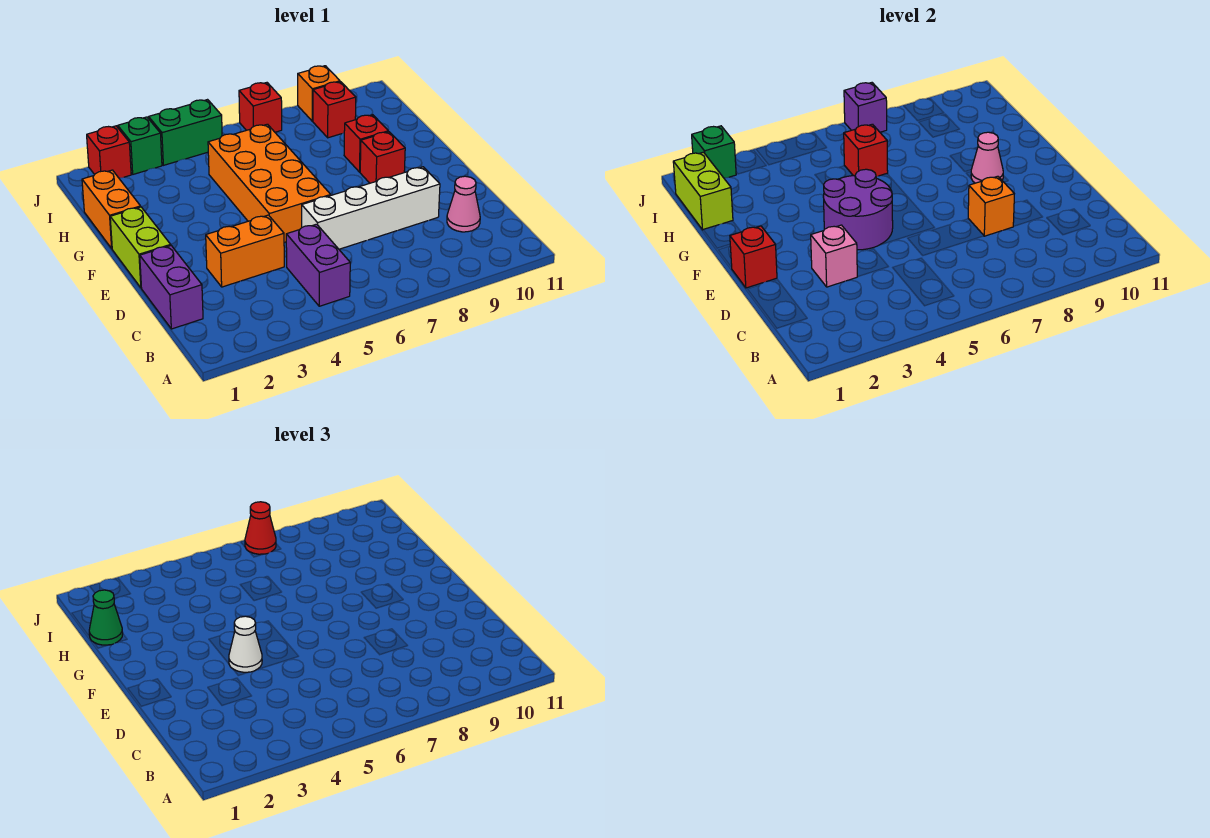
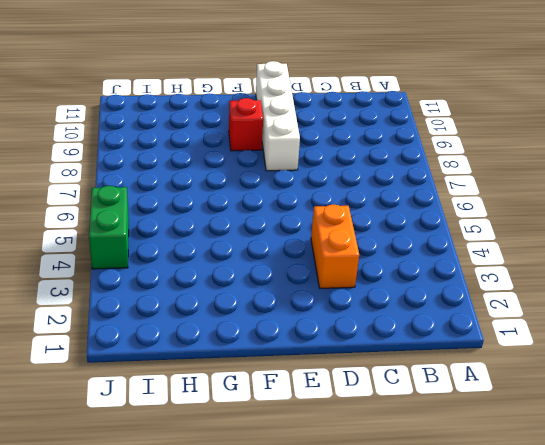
white brick E8:E11 level 1 -> white brick D6:D9 level 1
none -> purple brick B5:C5 level 1
none -> purple brick C1:D1 level 1
none -> pink cone C10 level 1

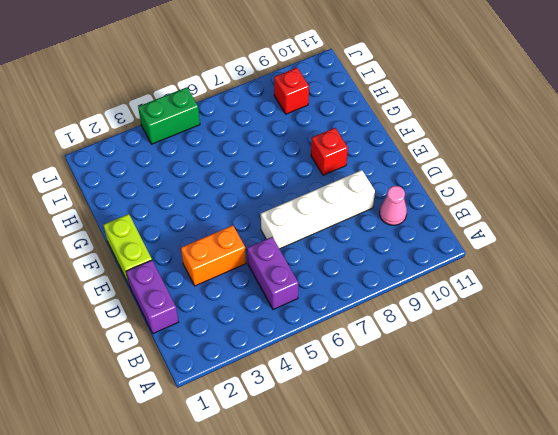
none -> orange brick E5:H6 level 1
none -> orange brick G1:H1 level 1
none -> red brick G9 level 1

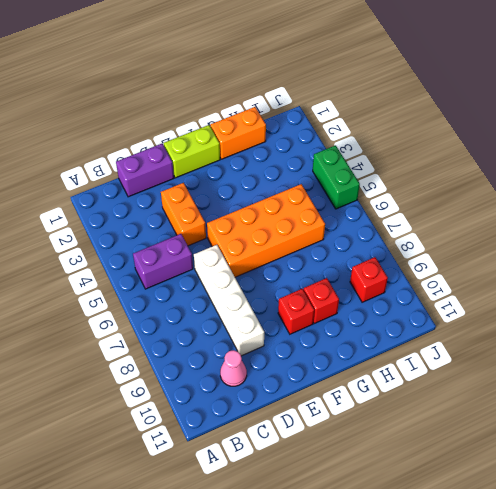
none -> red brick J2 level 1
none -> green brick J3 level 1
none -> red brick J7 level 1

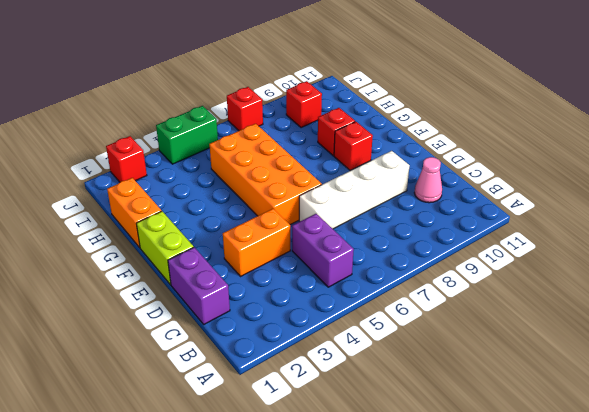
none -> green brick J3 level 1
none -> orange brick J9 level 1
none -> pink brick D3 level 2

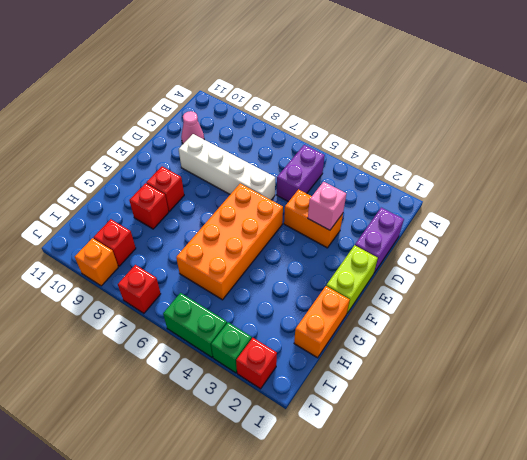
none -> orange brick D8 level 2
none -> red brick E1 level 2
none -> purple round brick E4:F5 level 2

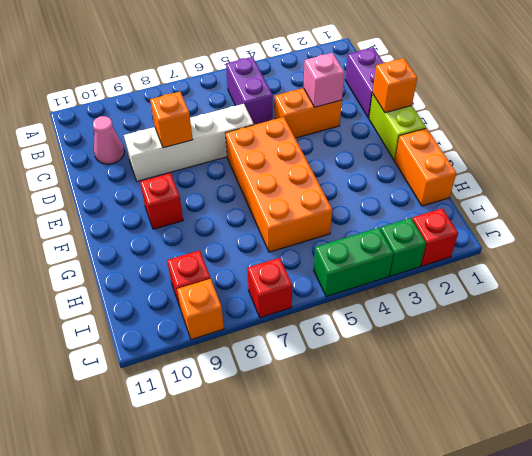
orange brick E1 level 2 -> red brick E1 level 2
none -> red brick G9 level 1
none -> purple round brick E4:F5 level 2
none -> pink cone F9 level 2

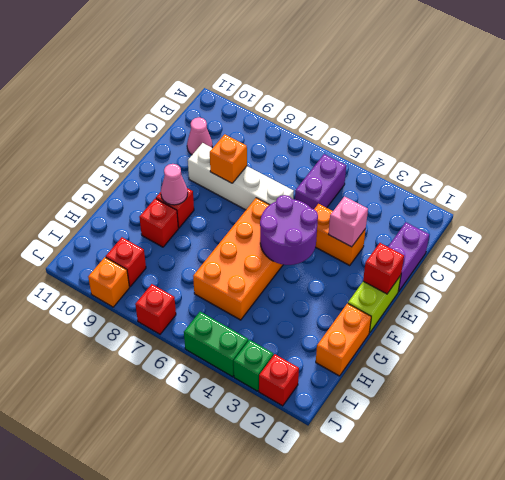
none -> lime brick H1:I1 level 2
none -> red brick H6 level 2
none -> green brick J2 level 2

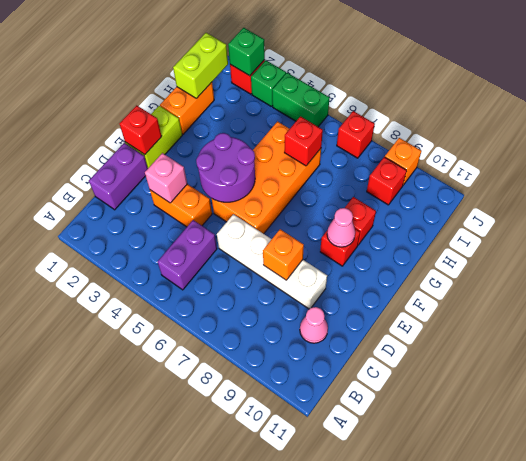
none -> purple brick J7 level 2
none -> white cone E4 level 3
none -> green cone H1 level 3

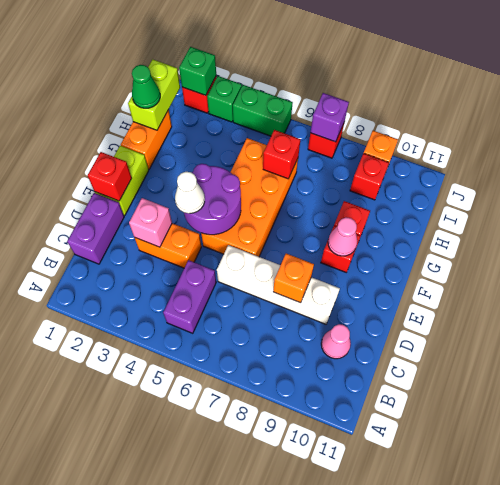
none -> red cone J7 level 3

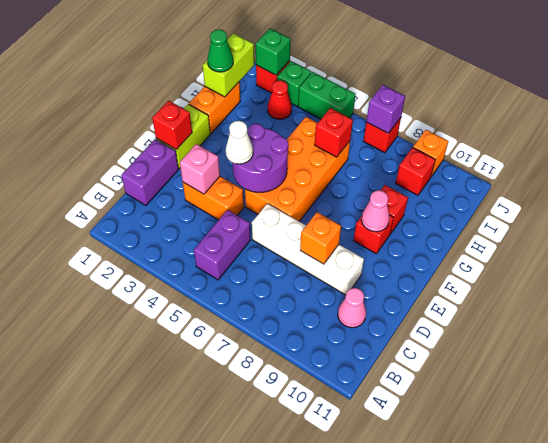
red cone I3 level 1 -> red cone J7 level 3

